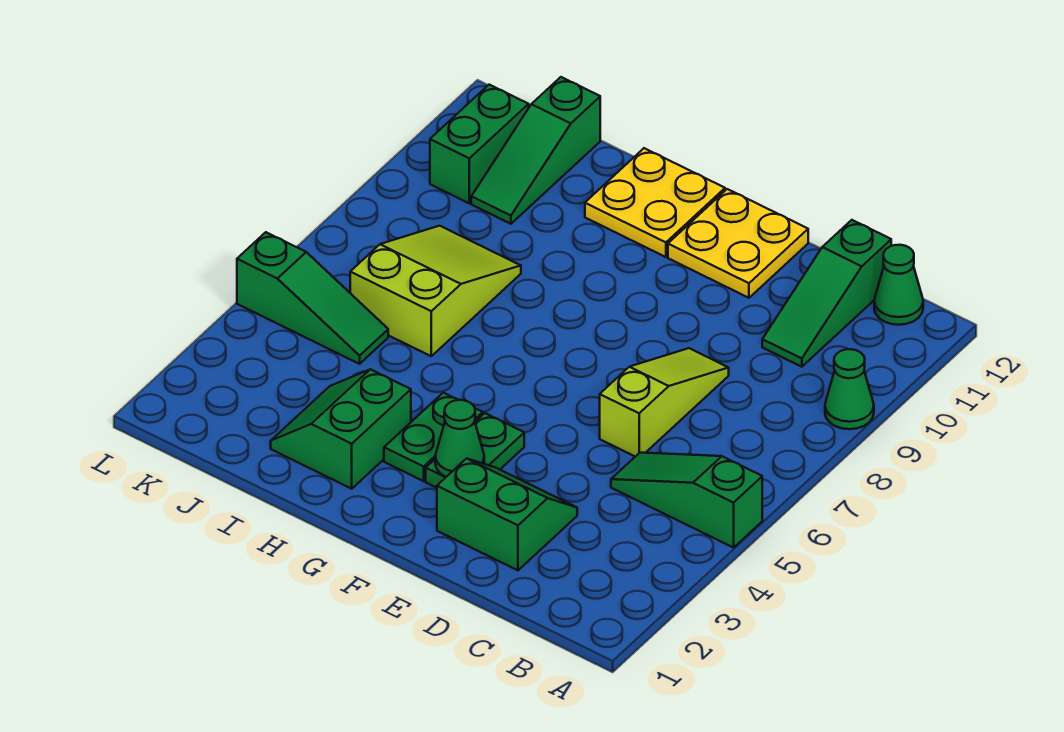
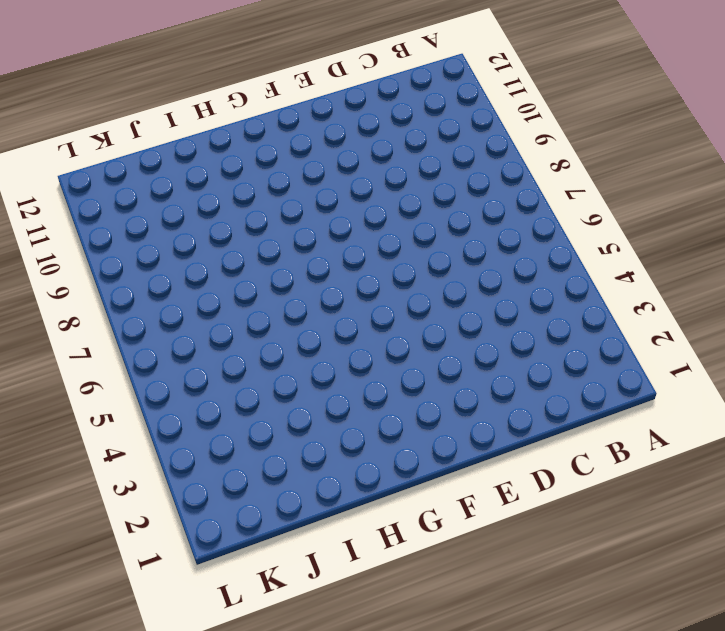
none -> green slope A5:C5 level 1 top A
none -> green cone A9 level 1
none -> green cone B12 level 1

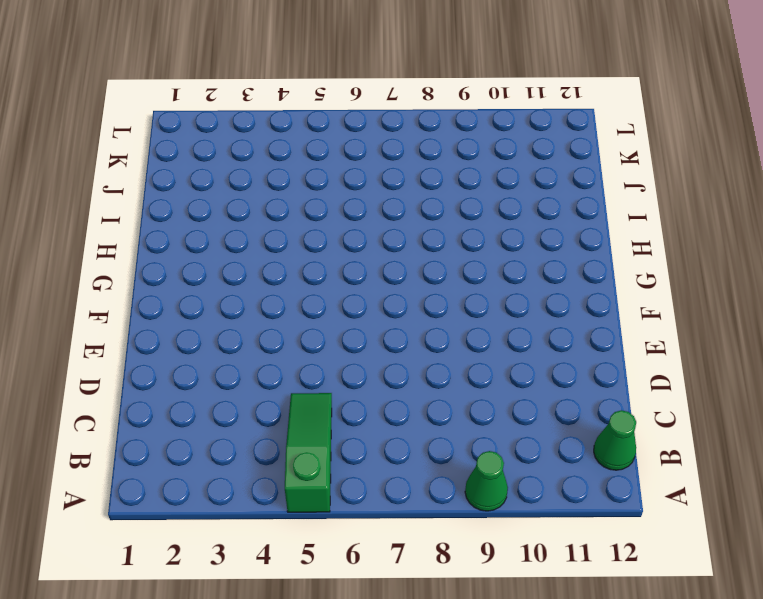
none -> green slope C10:C12 level 1 top 12
none -> green slope D2:E3 level 1 top 2
none -> lime slope D6:D8 level 1 top 6

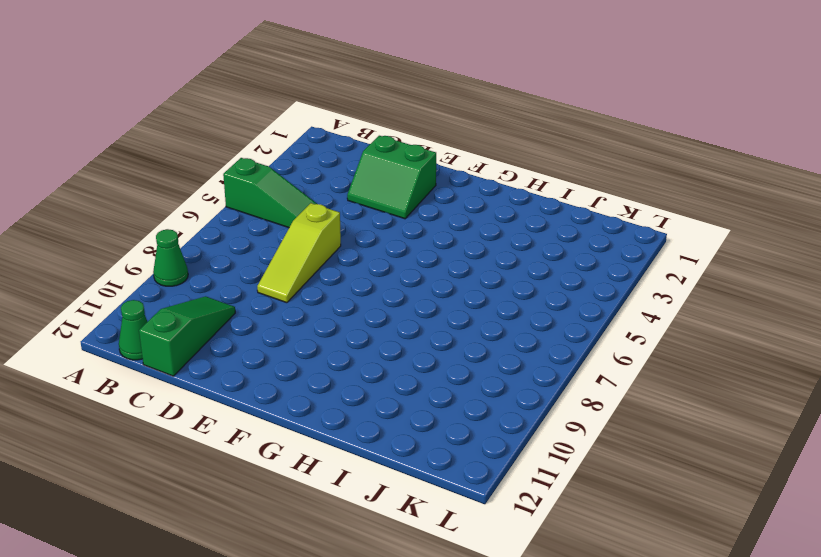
none -> yellow plate E11:F12 level 1
none -> green plate F3:F4 level 1
none -> green plate G3:G4 level 1

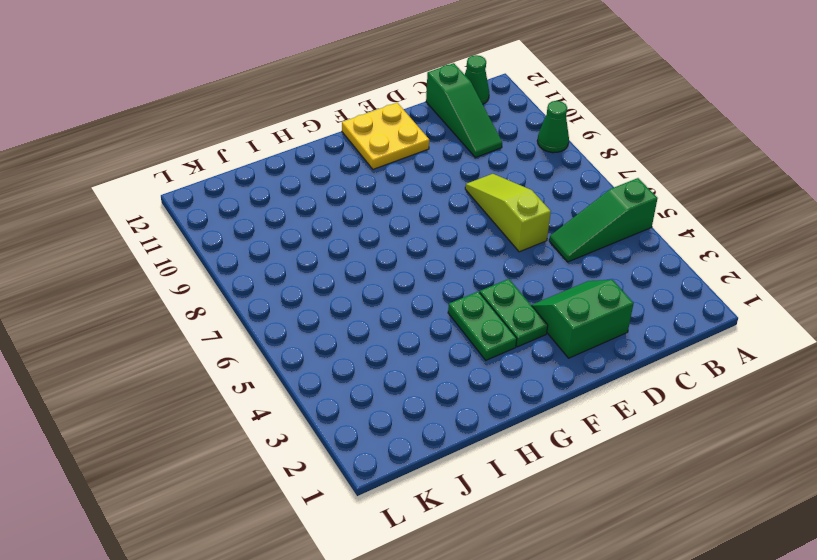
none -> yellow plate G11:H12 level 1
none -> green slope H2:I3 level 1 top H
none -> lime slope I6:J8 level 1 top 6

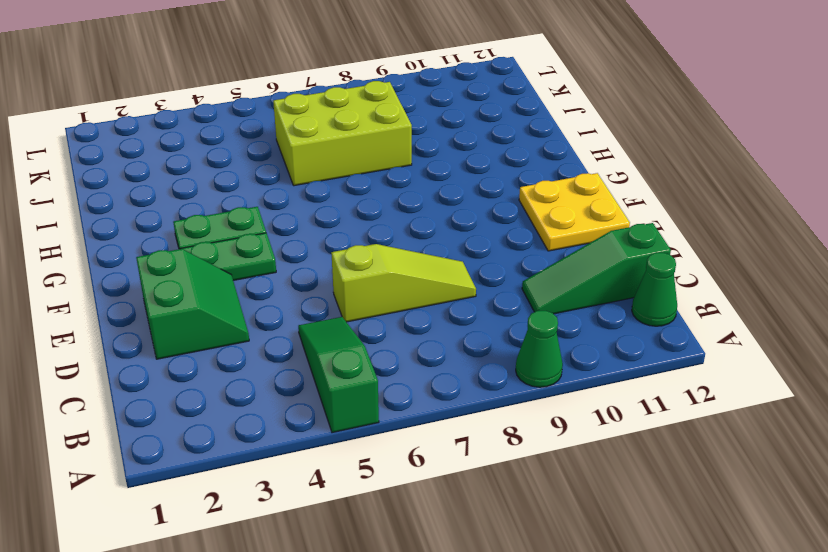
lime brick I6:J8 level 1 -> lime slope I6:J8 level 1 top 6
none -> yellow plate G11:H12 level 1
none -> green slope H2:I3 level 1 top H
none -> green slope J5:L5 level 1 top L

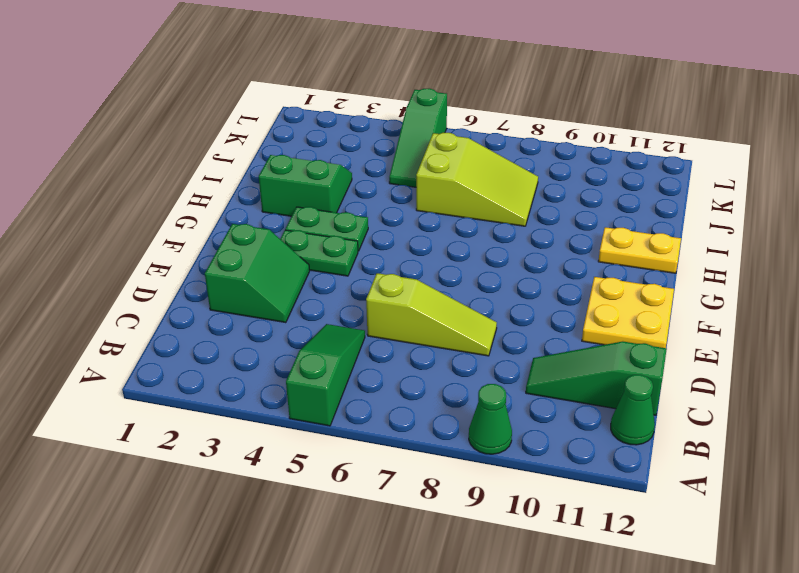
yellow plate H11:H12 level 1 -> yellow plate G11:H12 level 1
none -> green slope J10:J12 level 1 top 12
none -> green brick K10:K11 level 1
none -> green cone F3 level 2

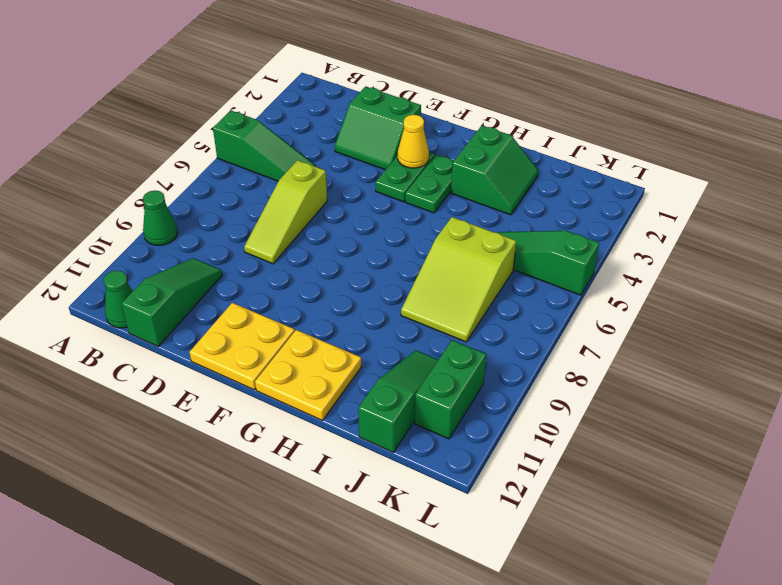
yellow cone F3 level 2 -> green cone F3 level 2

